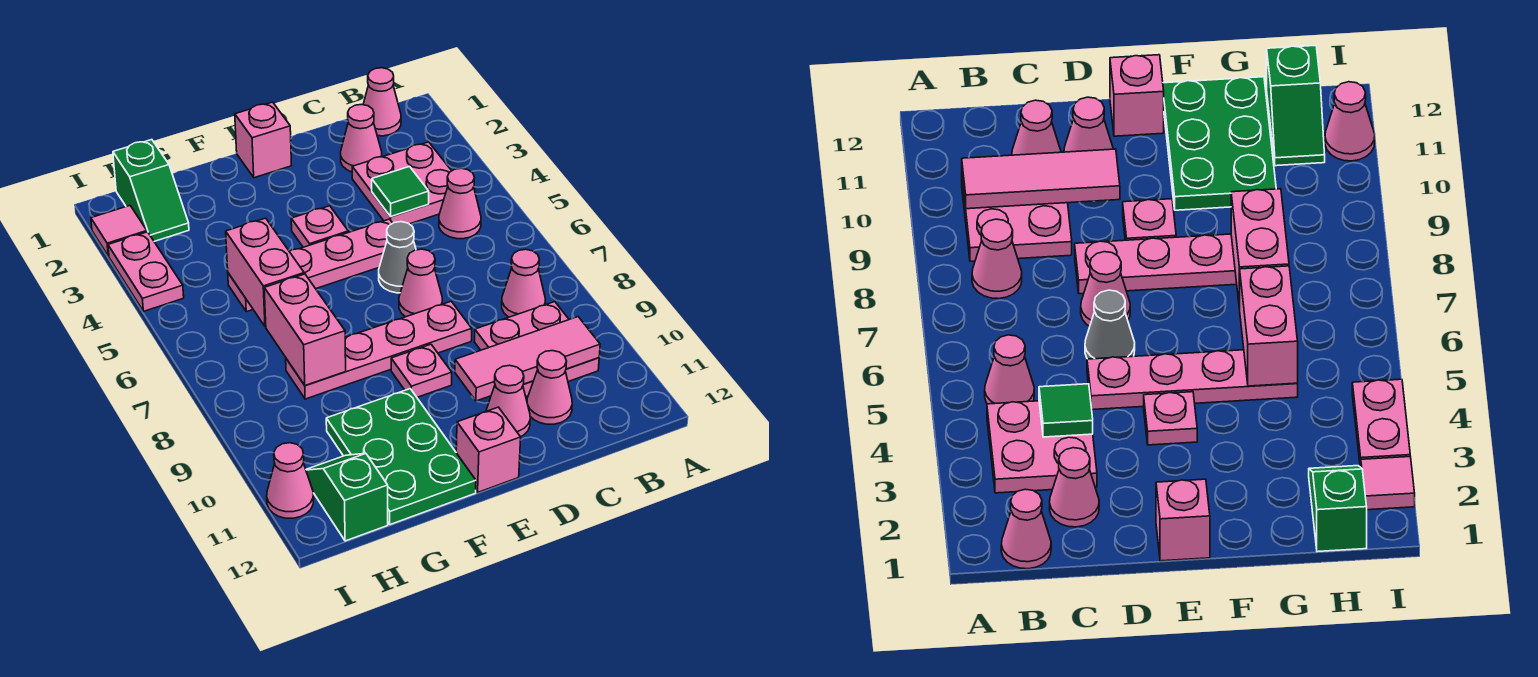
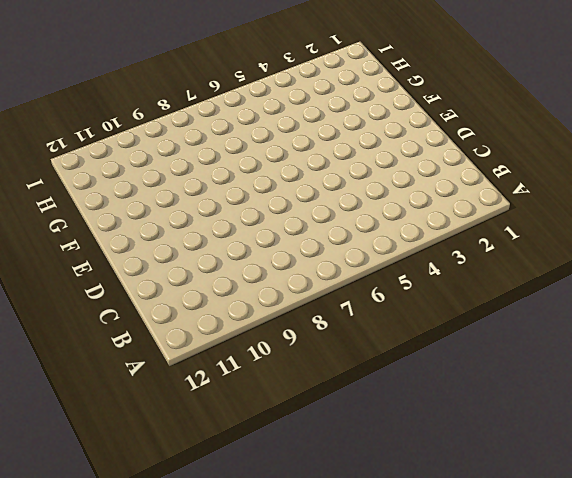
none -> pink cone B1 level 1
none -> pink plate B3:C4 level 1
none -> pink cone B5 level 1

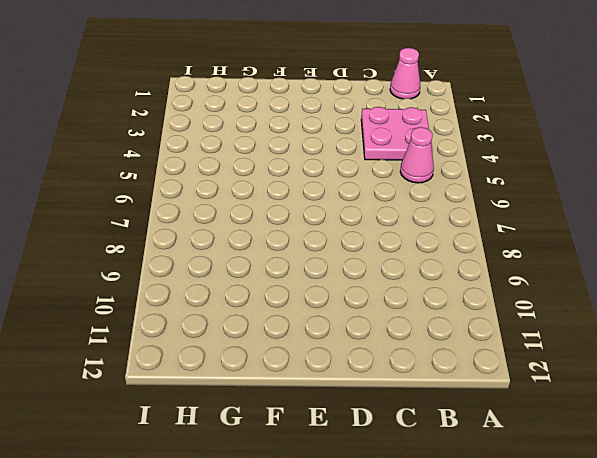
none -> pink cone B8 level 1
none -> pink plate B9:C10 level 1
none -> pink cone C2 level 1

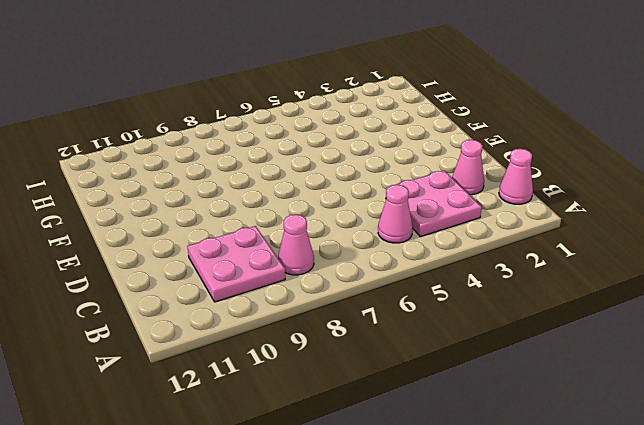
none -> pink cone C11 level 1
none -> pink plate D5:G5 level 1
none -> grey cone D6 level 1

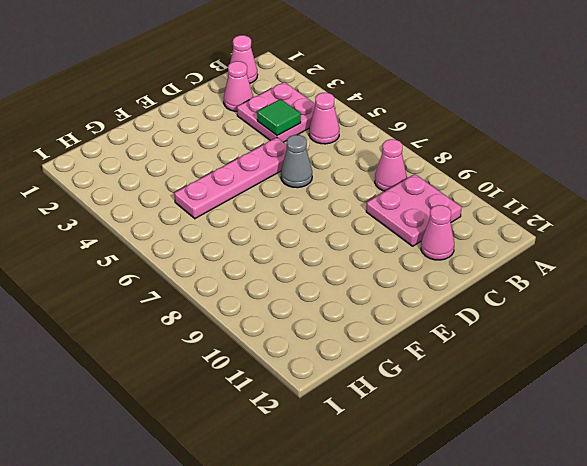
none -> pink cone D7 level 1
none -> pink plate D8:G8 level 1
none -> pink cone D11 level 1

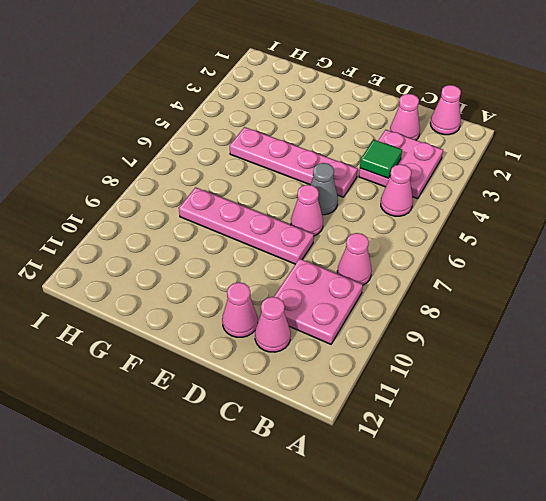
none -> pink brick E1 level 1
none -> pink plate E4 level 1
none -> pink plate E9 level 1

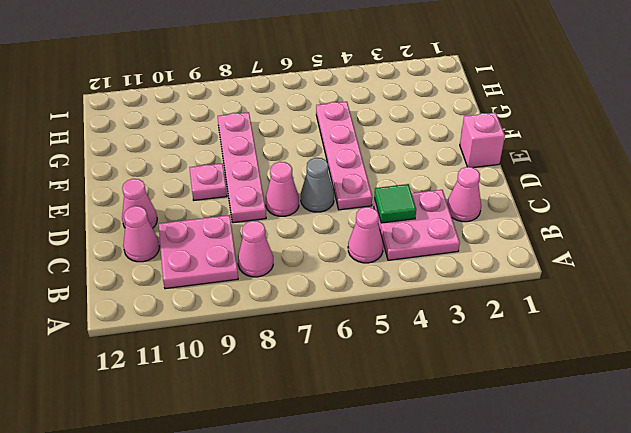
none -> pink cone B1 level 1
none -> pink plate E4 level 1
none -> pink brick E12 level 1

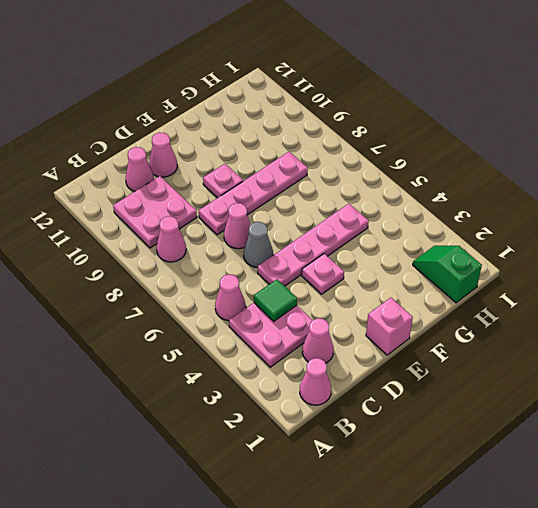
none -> pink brick E12 level 1
none -> green plate F10:G12 level 1
none -> green slope H11:H12 level 1 top 12

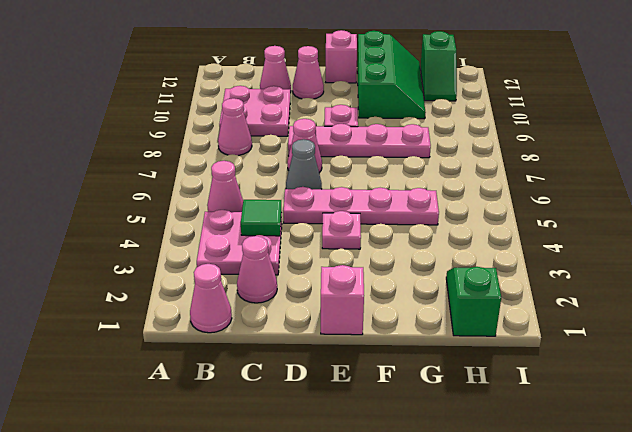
green slope F10:G12 level 1 top F -> green plate F10:G12 level 1
none -> pink tile I2 level 1
none -> pink plate I3:I4 level 1
none -> pink cone I11 level 1

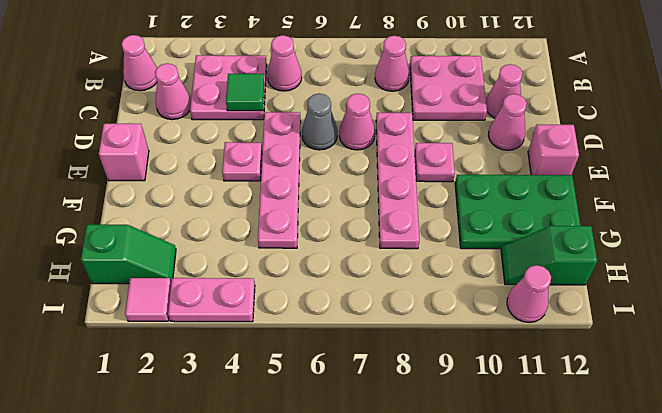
none -> pink tile B10:D10 level 2
none -> pink brick G5:G6 level 2
none -> pink brick G7:G8 level 2

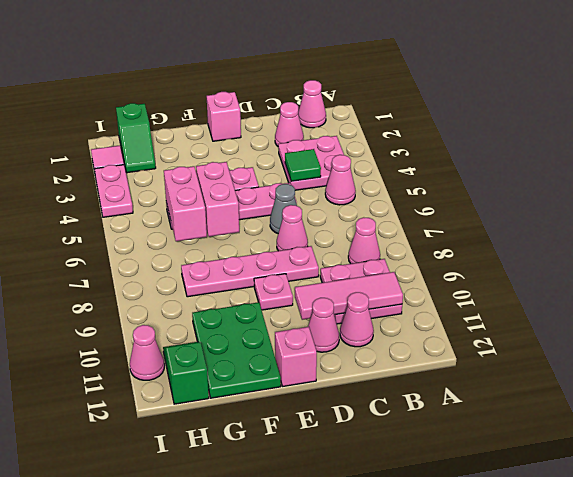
pink brick F5:F6 level 2 -> pink brick G7:G8 level 2

